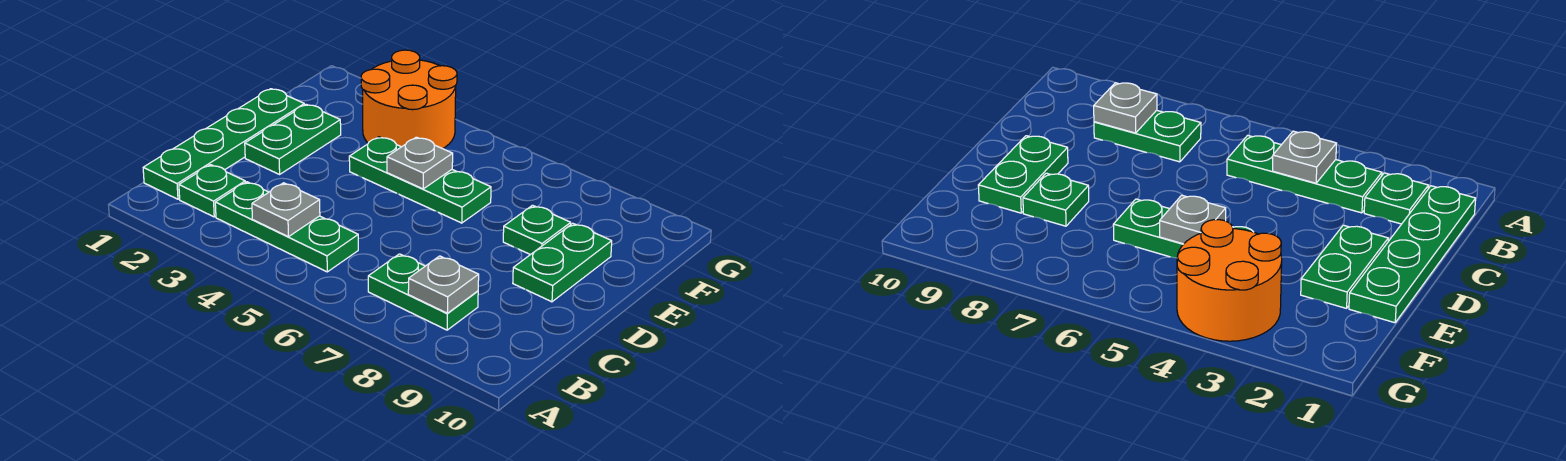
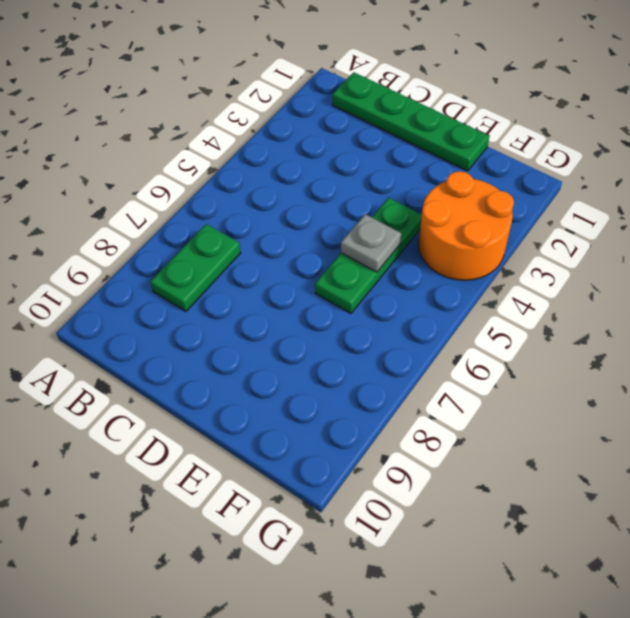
none -> green plate B2 level 1
none -> green plate B3:B5 level 1
none -> green plate D2:E2 level 1

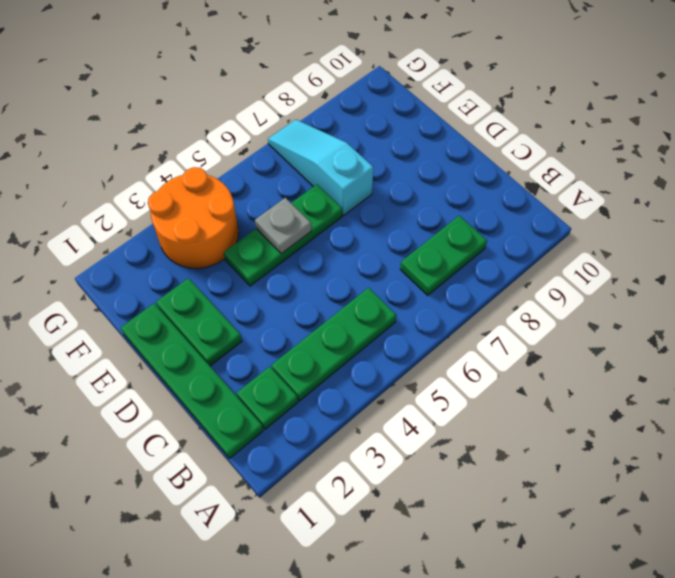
cyan slope E7:G7 level 1 top E -> none
none -> green plate D9:E9 level 1
none -> green plate E8 level 1
none -> grey plate B4 level 2

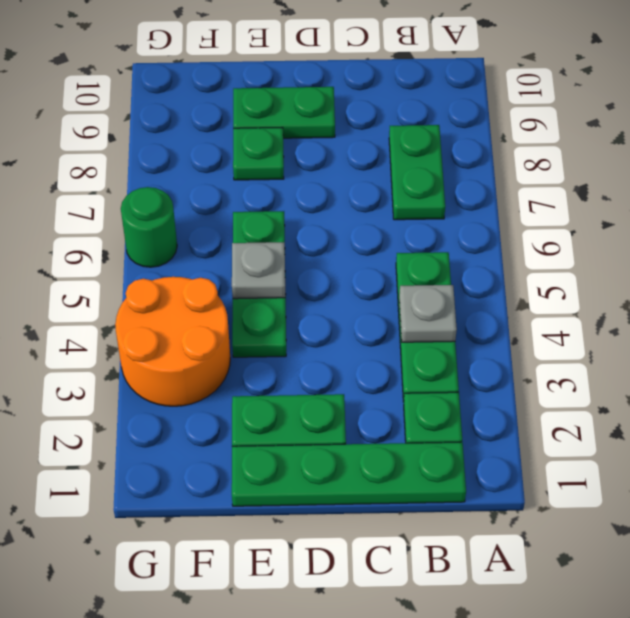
green round brick G6 level 1 -> none
none -> grey plate B8 level 2

